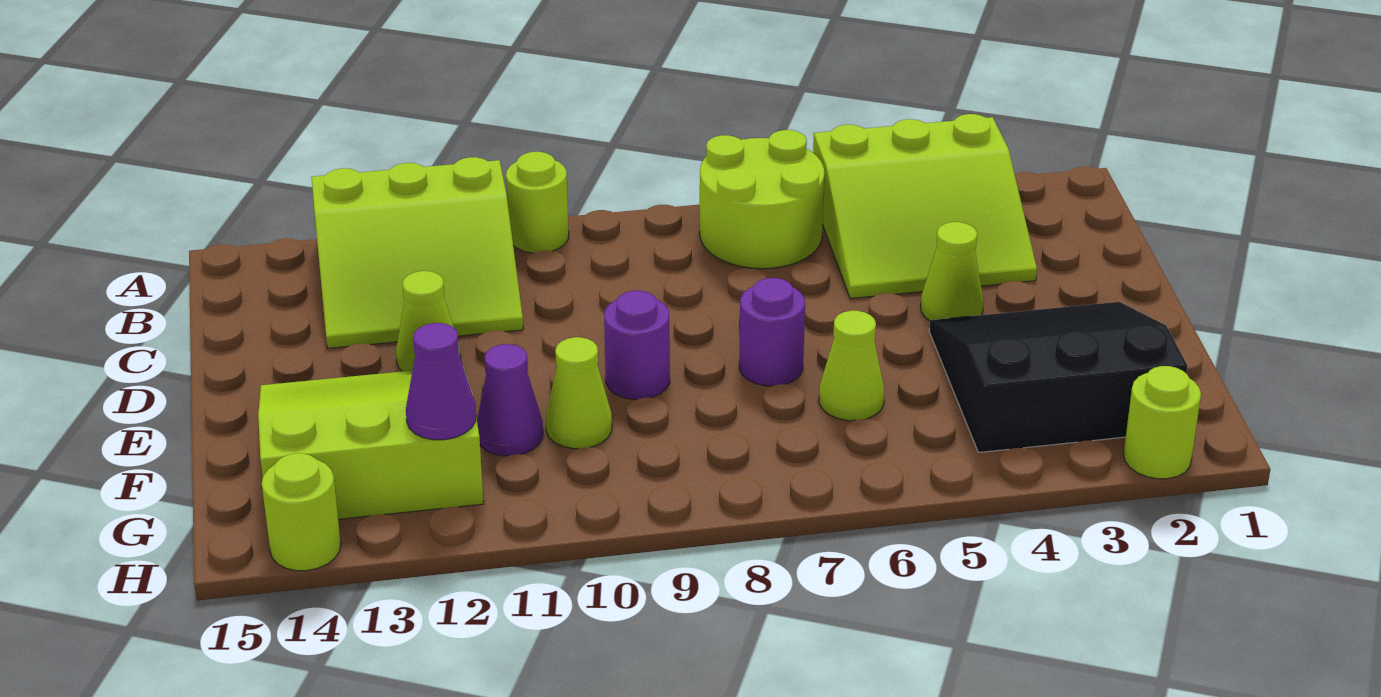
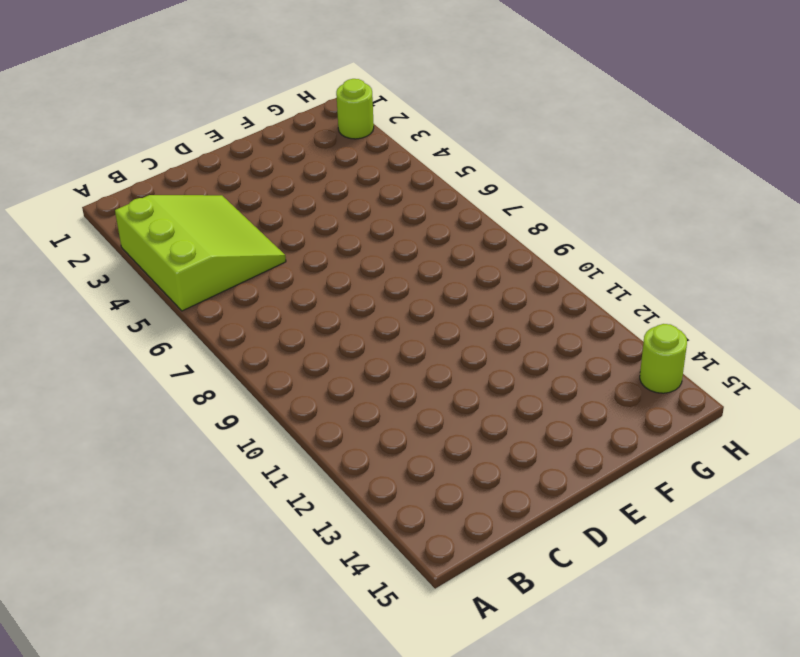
none -> lime round brick A6:B7 level 1
none -> lime round brick A10 level 1
none -> lime slope A11:C13 level 1 top A

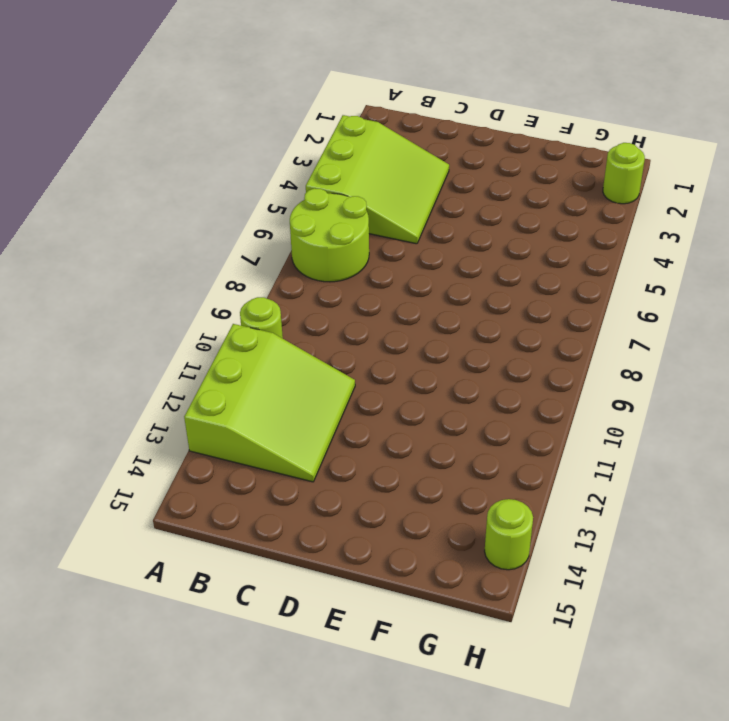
none -> lime cone D4 level 1
none -> lime cone D12 level 1
none -> black slope E2:G4 level 1 top G

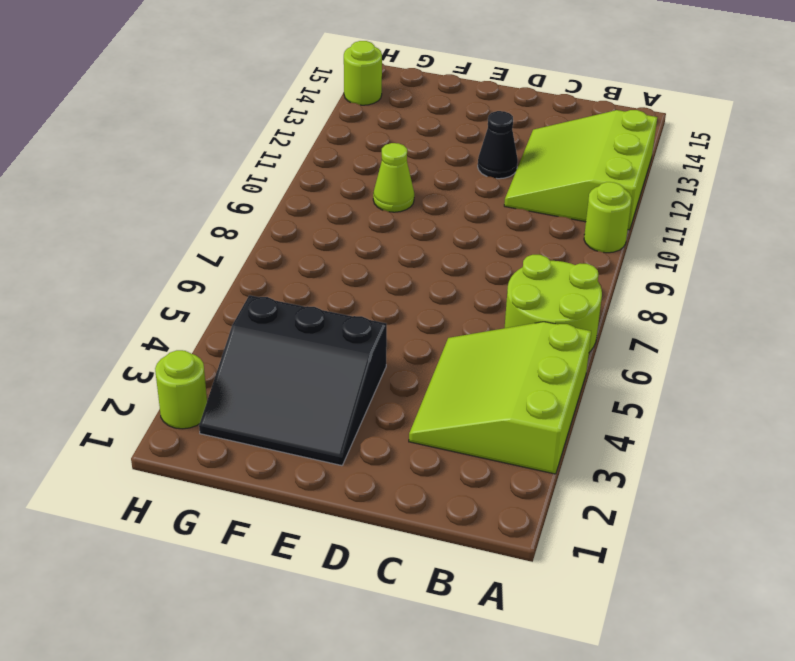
black cone D12 level 1 -> lime cone D12 level 1
black slope E2:G4 level 1 top 4 -> black slope E2:G4 level 1 top G
none -> lime cone D4 level 1
none -> purple round brick E7 level 1
none -> purple round brick E9 level 1

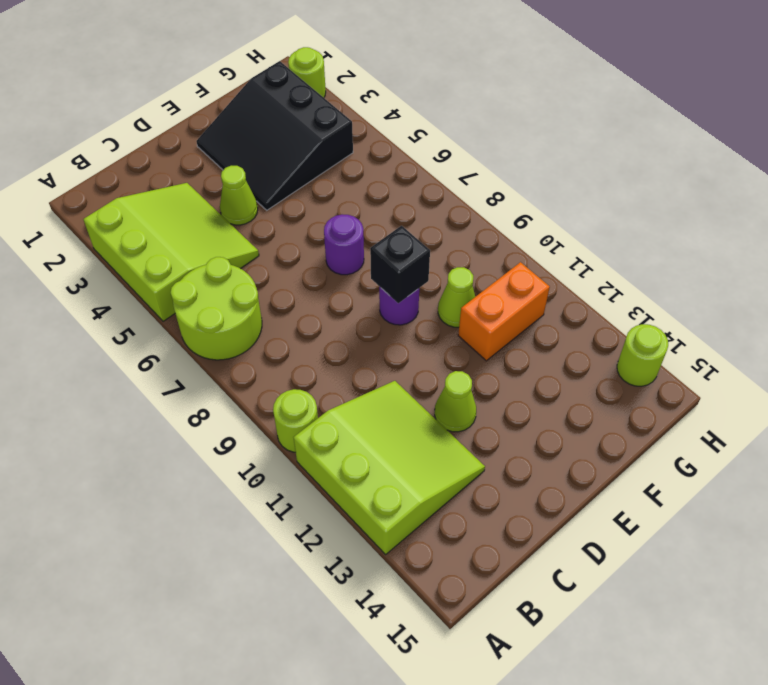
black brick E9 level 2 -> none
orange brick F11:G11 level 1 -> purple cone F11 level 1
none -> lime slope E12:G14 level 1 top G
none -> lime cone F6 level 1
none -> purple cone G12 level 2

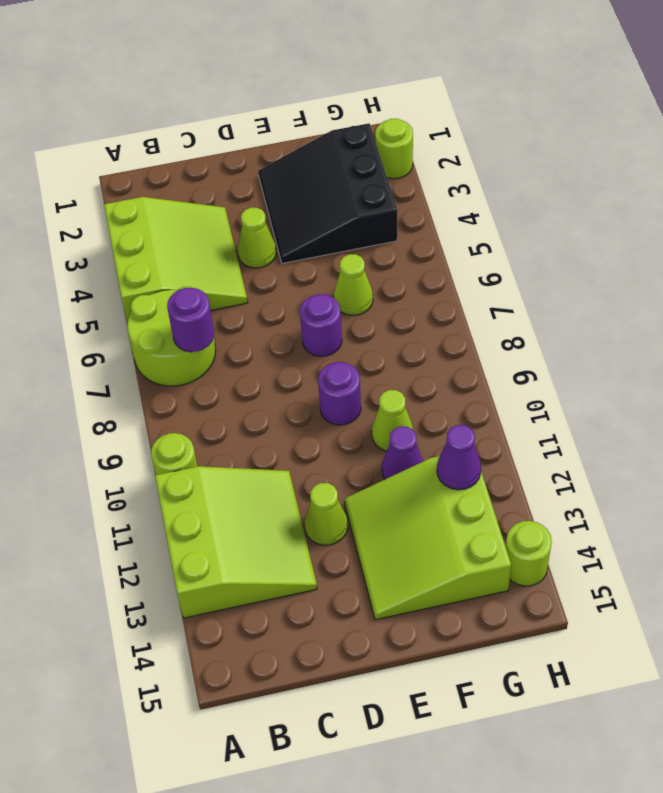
purple round brick B7 level 2 -> none

